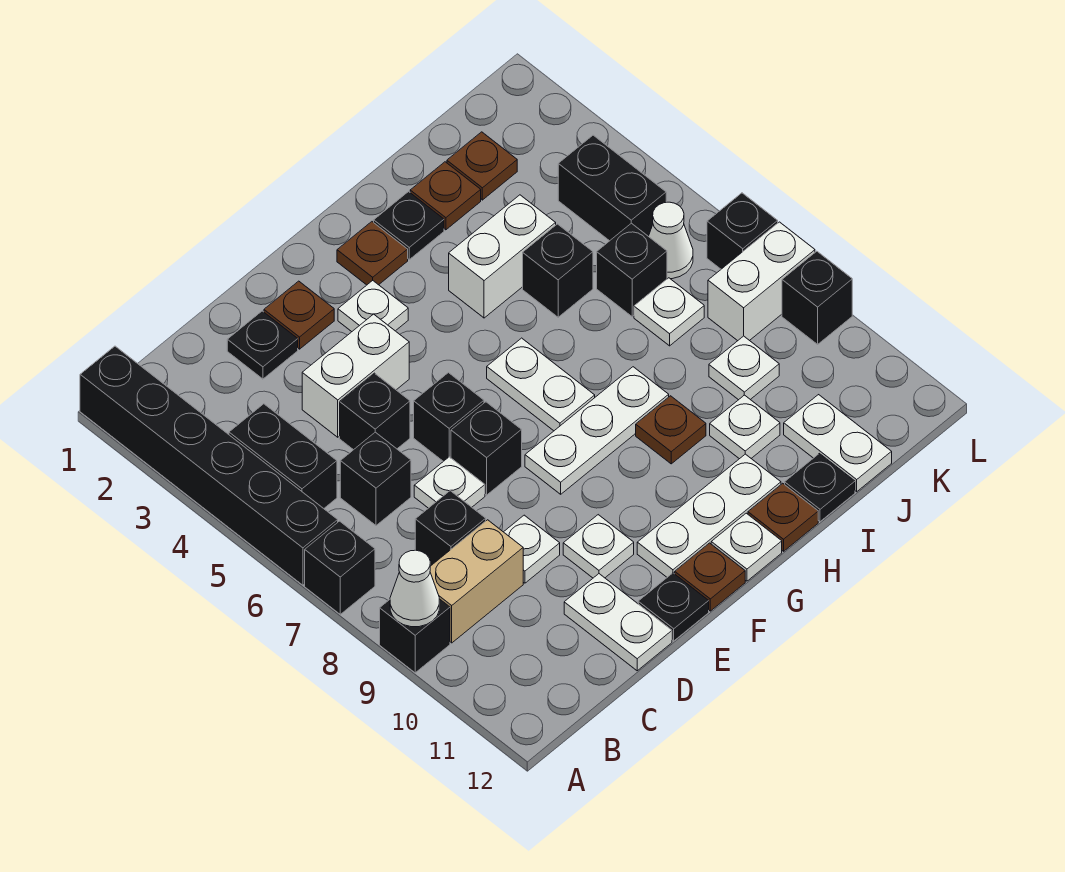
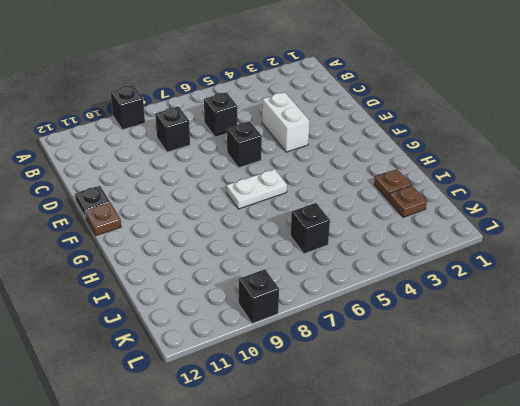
none -> black brick A1:A6 level 1
none -> black brick A7 level 1
none -> black brick B4:B5 level 1
none -> tan brick B9:C9 level 1

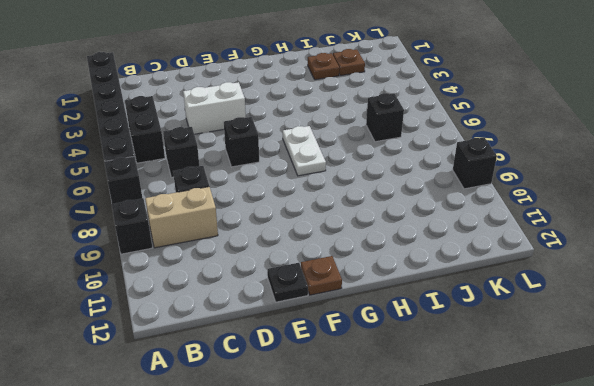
none -> black plate D2 level 1
none -> black brick D5 level 1
none -> white plate D7 level 1
none -> white plate D9 level 1

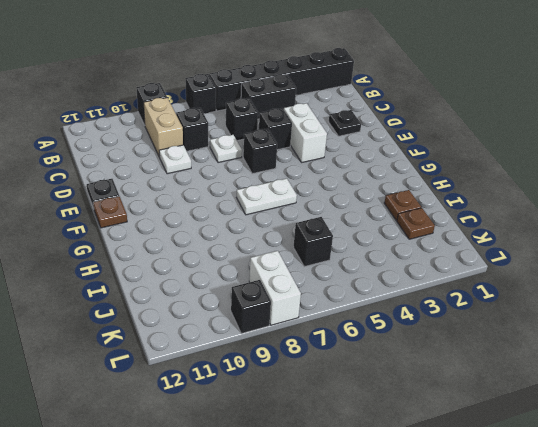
none -> white plate D11:D12 level 1
none -> brown plate E2 level 1
none -> black brick E7 level 1
none -> white plate E10 level 1

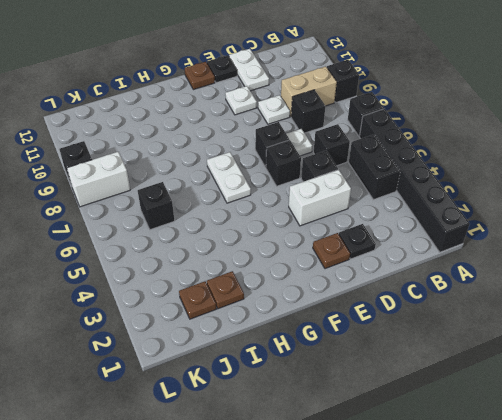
none -> white plate F3 level 1
none -> white plate F8:H8 level 1
none -> white plate F11:H11 level 1
none -> brown plate G2 level 1

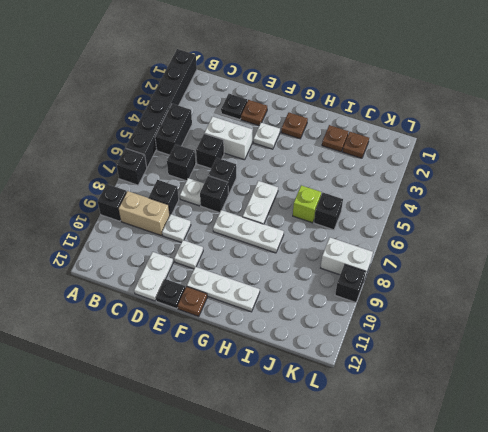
lime brick I6 level 1 -> none
none -> white plate G12 level 1
none -> black plate H2 level 1
none -> white brick H4:I4 level 1
none -> brown plate H9 level 1

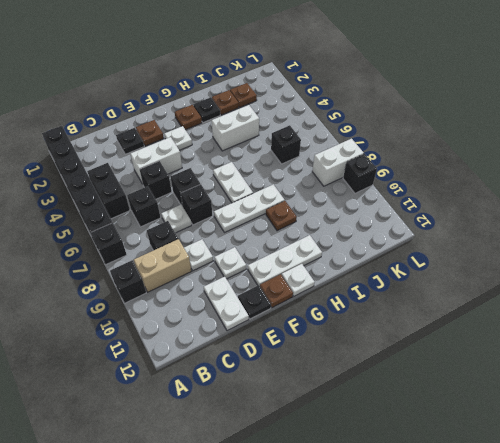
none -> brown plate H12 level 1
none -> black brick I5 level 1
none -> white plate I10 level 1
none -> black plate I12 level 1

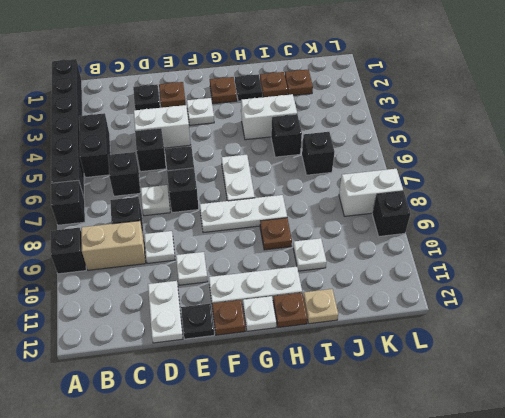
tan plate I12 level 1 -> black plate I12 level 1
none -> white plate J7 level 1
none -> white plate J9 level 1
none -> white plate J11:J12 level 1
none -> black brick K4:K5 level 1

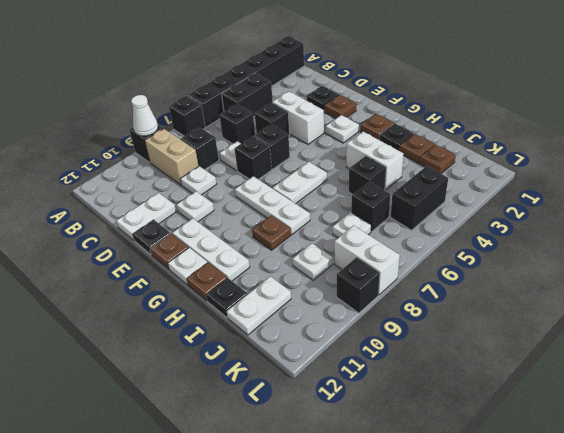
none -> white plate I10 level 1
none -> white cone K6 level 1
none -> black brick L7 level 1

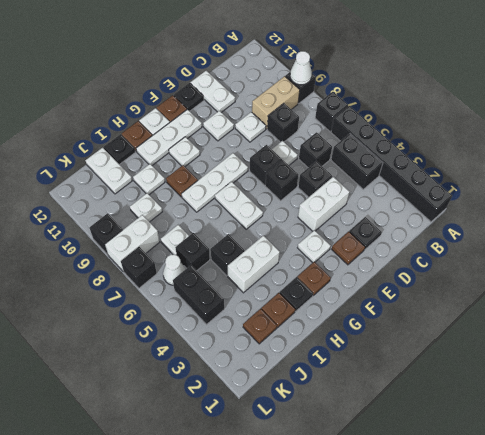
white plate G10 level 1 -> none

